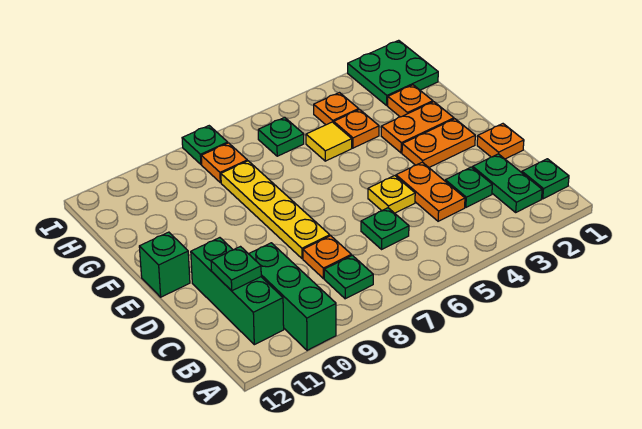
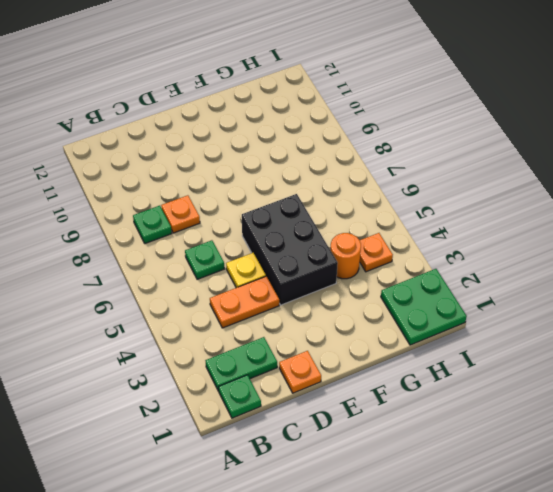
black brick E4:F6 level 1 -> none
orange round brick G4 level 1 -> orange plate G4 level 1
none -> green brick A10:C10 level 1
none -> green brick B11:D11 level 1
none -> green plate C3 level 1

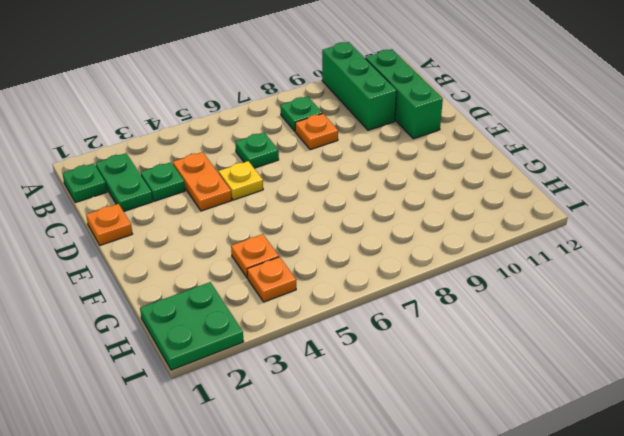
none -> yellow plate D8:G8 level 1
none -> orange plate E2:E3 level 1
none -> green brick E12 level 1

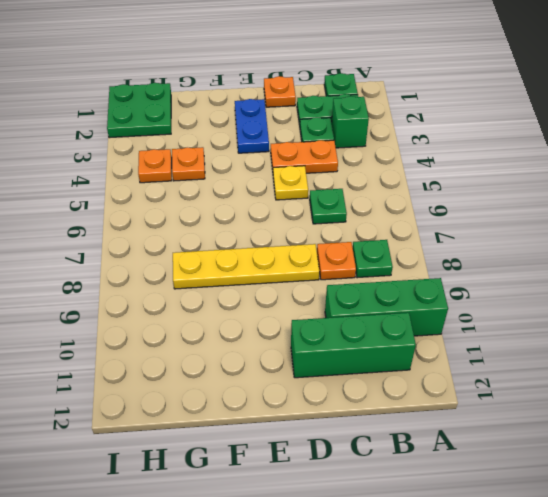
green brick B3 level 1 -> green brick E12 level 1
blue plate E2:E3 level 1 -> orange plate E2:E3 level 1
none -> orange plate F2:F3 level 1
none -> orange plate G2 level 1
none -> yellow tile G5 level 1

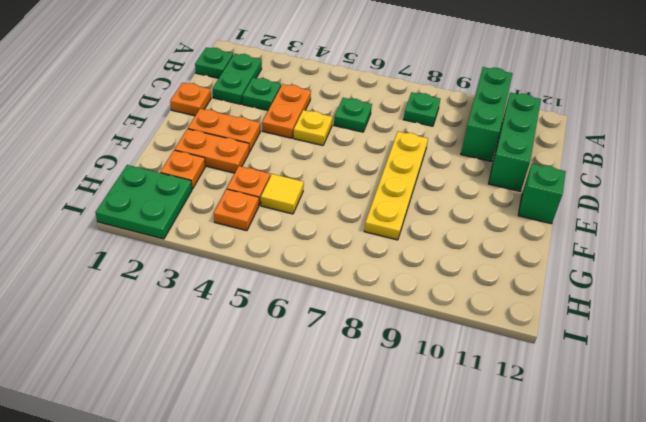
none -> orange plate C8 level 1
none -> green plate H6 level 1
none -> orange plate H8 level 1

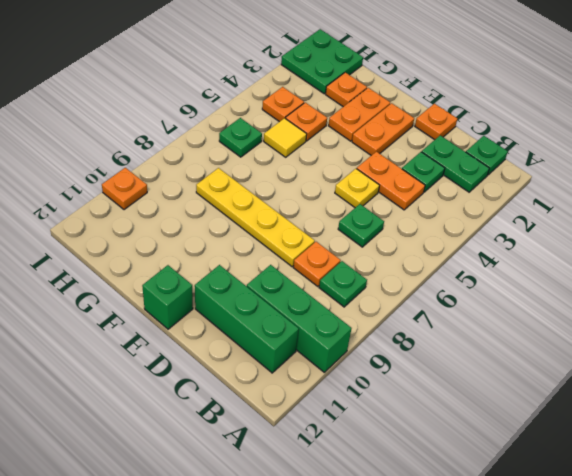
orange plate I10 level 1 -> orange plate H8 level 1
none -> green plate I8 level 1
none -> green plate C11 level 2

